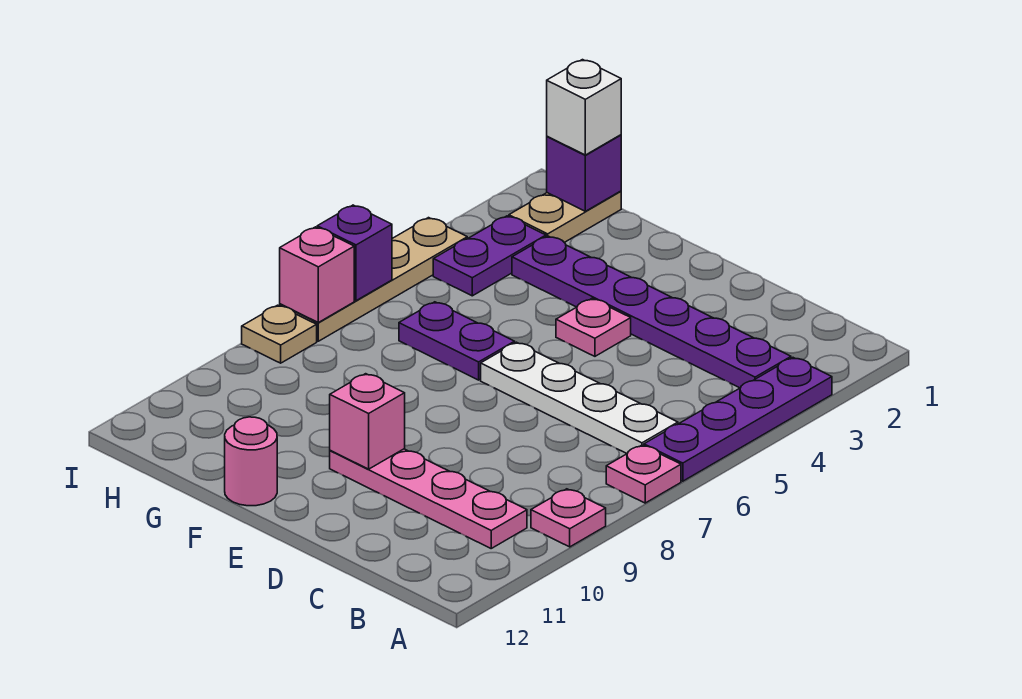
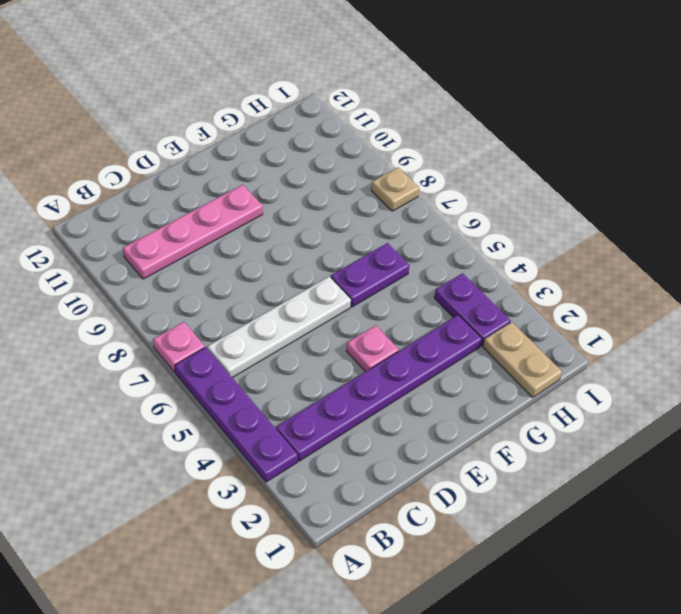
none -> pink plate A9 level 1
none -> pink round brick F12 level 1
none -> tan plate I4:I7 level 1

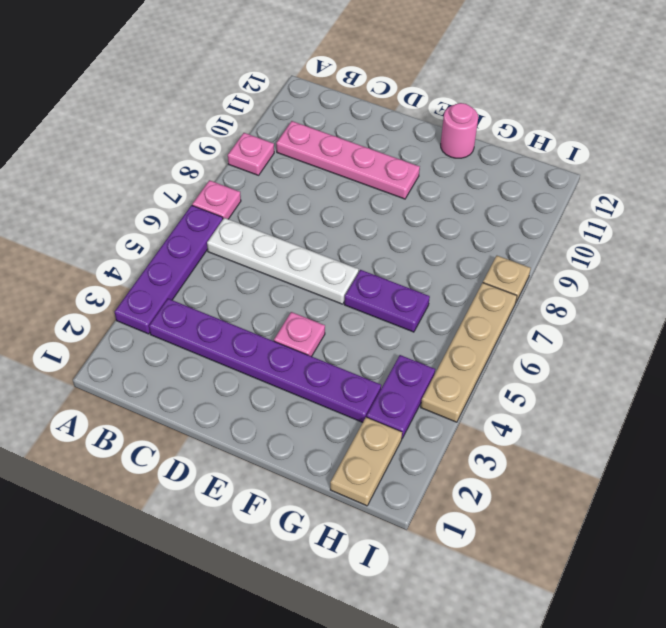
none -> pink brick E10 level 2
none -> purple brick H1 level 2
none -> purple brick I6 level 2

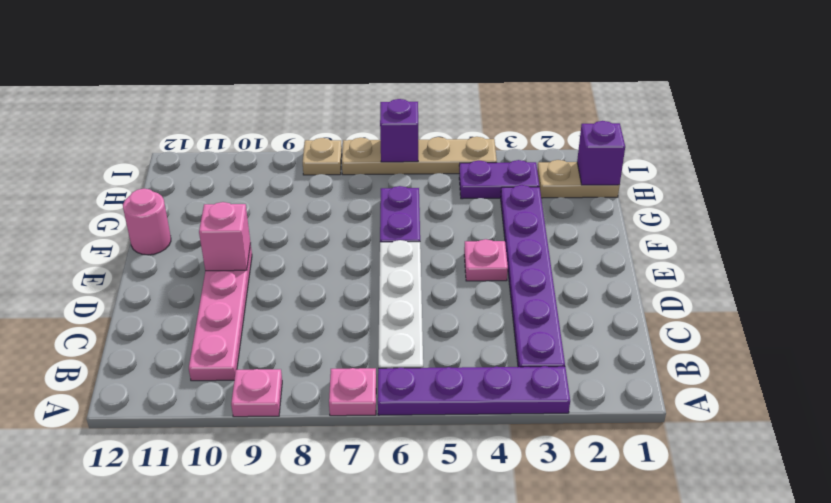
none -> pink brick I7 level 2
none -> white brick H1 level 3

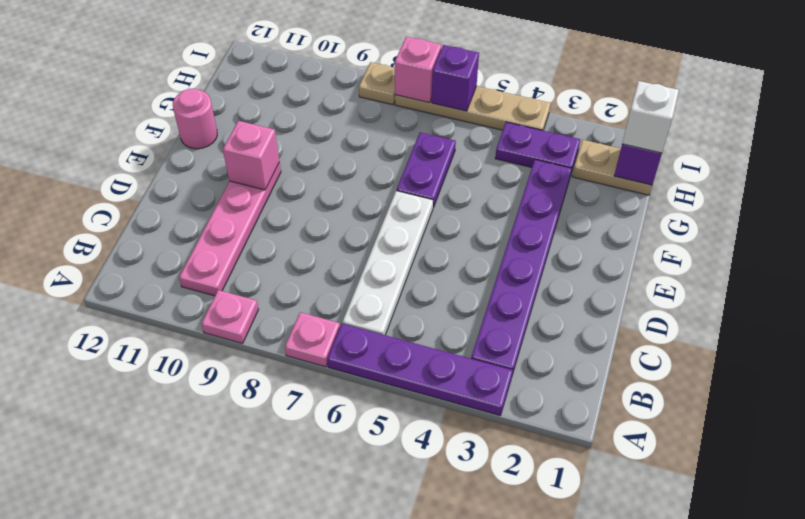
none -> pink plate E4 level 1

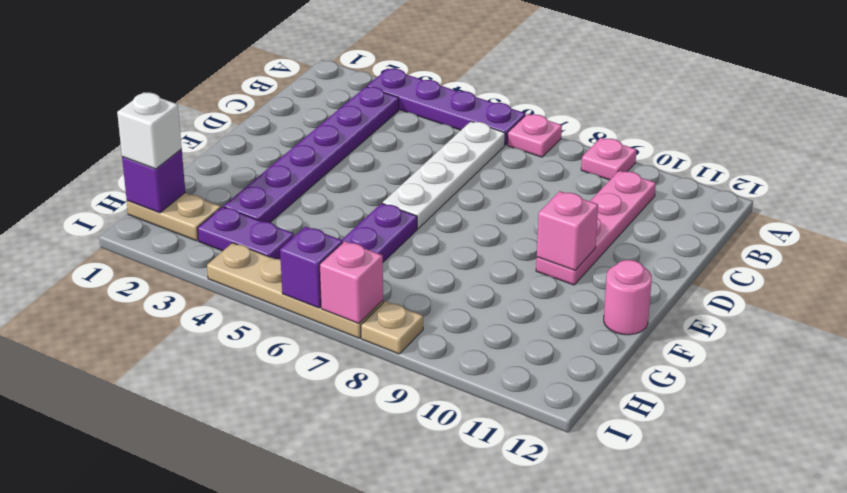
none -> pink plate E4 level 1

